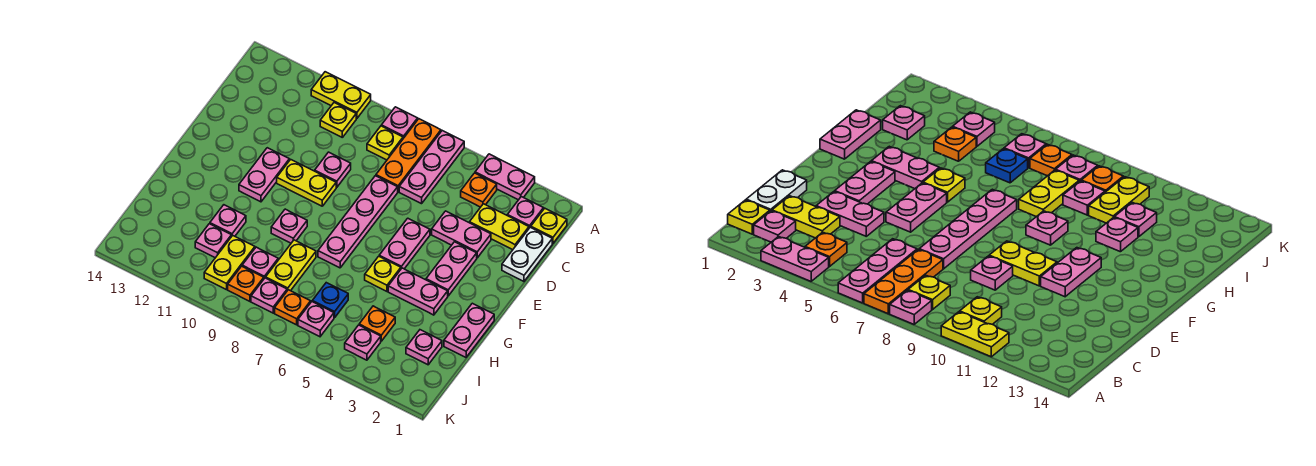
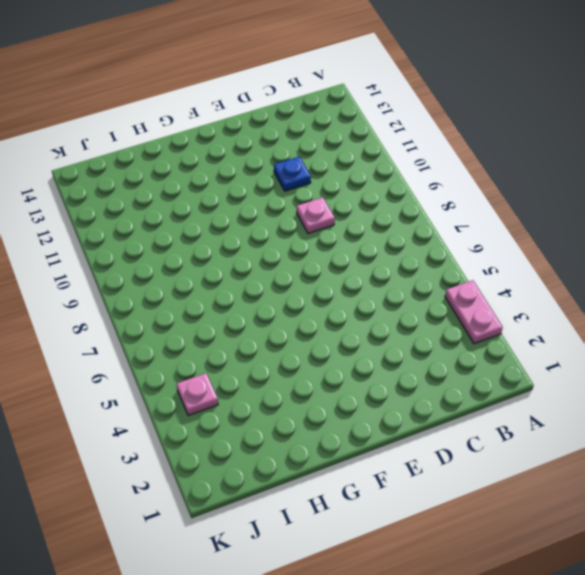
blue plate D11 level 1 -> blue plate I6 level 1
none -> pink plate A6:C6 level 1
none -> orange plate A7:C7 level 1
none -> pink plate A8 level 1
none -> yellow plate A10:A11 level 1

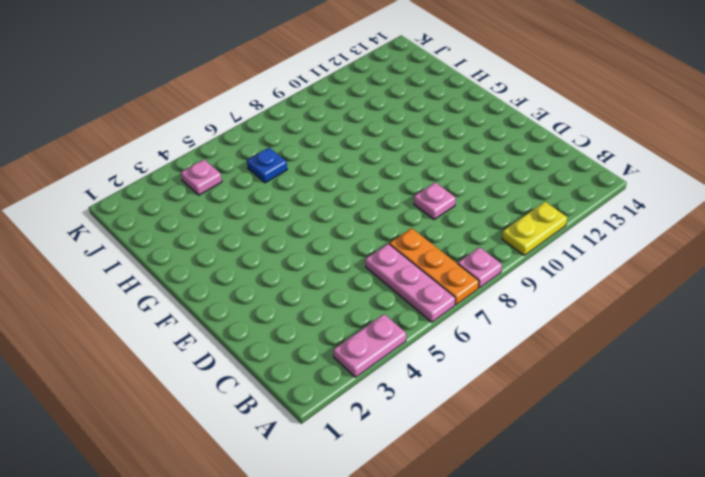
none -> yellow plate B1 level 1
none -> pink plate B2 level 1
none -> orange plate B4 level 1
none -> yellow plate B8 level 1

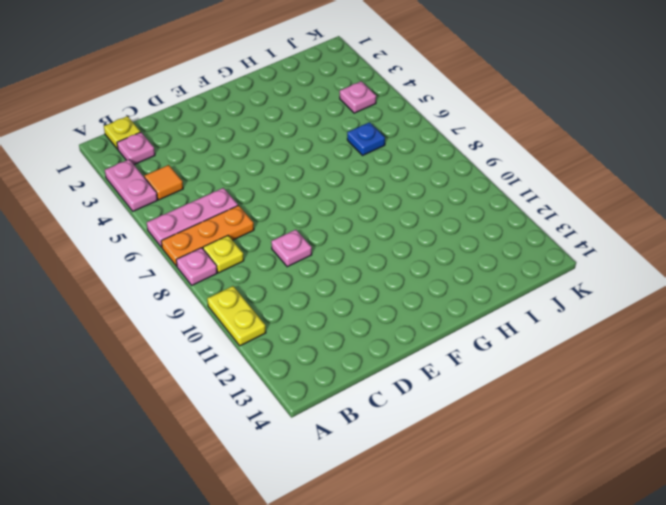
orange tile B4 level 1 -> orange plate B4 level 1
none -> yellow plate B10 level 1
none -> white plate C1:D1 level 1
none -> yellow plate C2:C3 level 1
none -> pink plate D3:D4 level 1

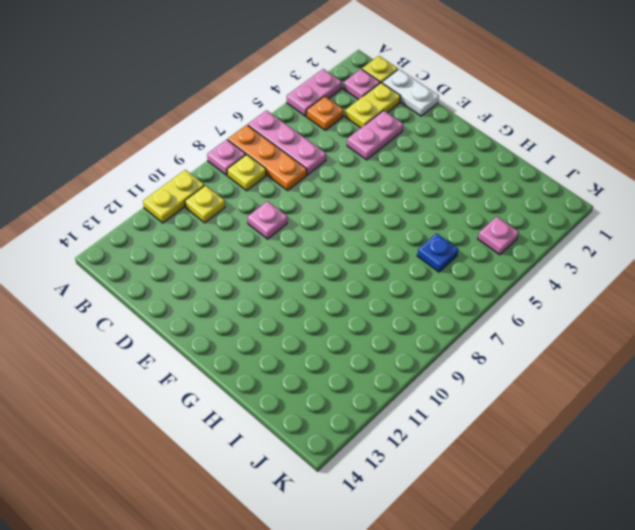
none -> pink plate D7:G7 level 1
none -> pink plate E3:F3 level 1
none -> pink plate E5:F5 level 1
none -> yellow plate E9:E10 level 1

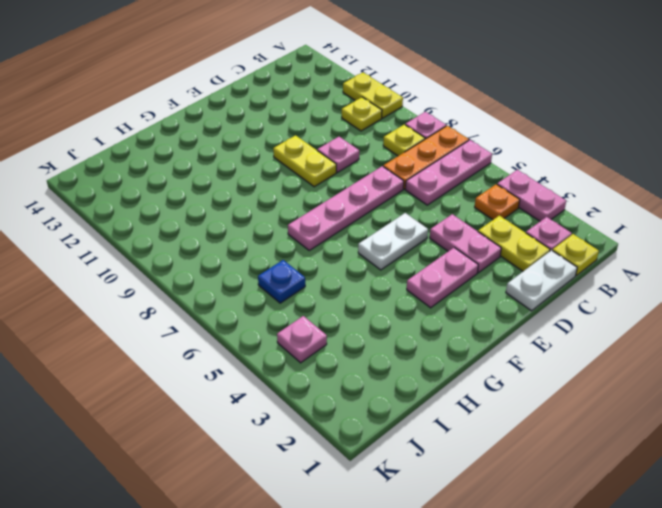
white plate E5:F5 level 1 -> pink plate E5:F5 level 1
none -> pink plate E11:F11 level 1
none -> pink plate G1:H1 level 1
none -> pink plate G3:G4 level 1
none -> yellow plate G5 level 1

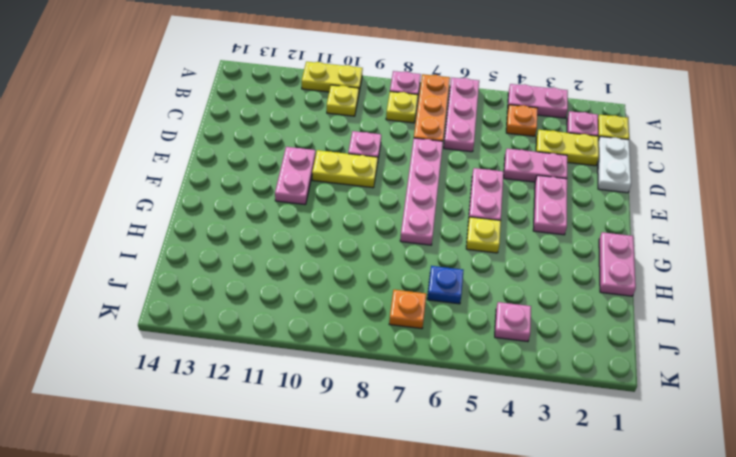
none -> pink plate G3:G4 level 1
none -> pink plate G9 level 1
none -> yellow plate H8:I8 level 1
none -> pink plate H11 level 1

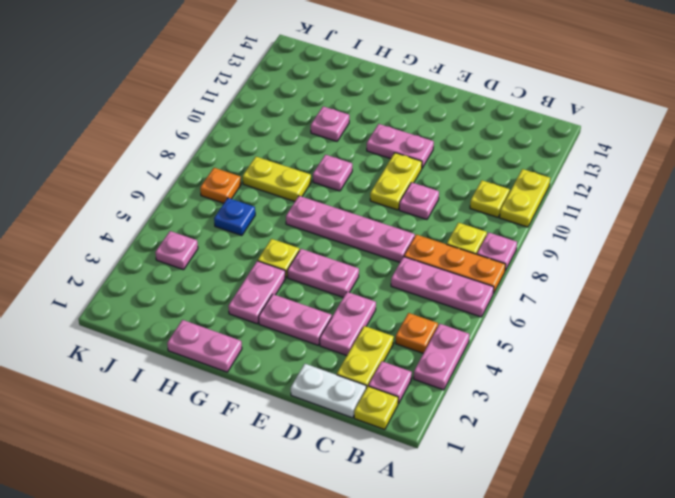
none -> pink plate I2 level 1
none -> orange plate I4 level 1
none -> pink plate I9 level 1
none -> yellow plate I10:J10 level 1

